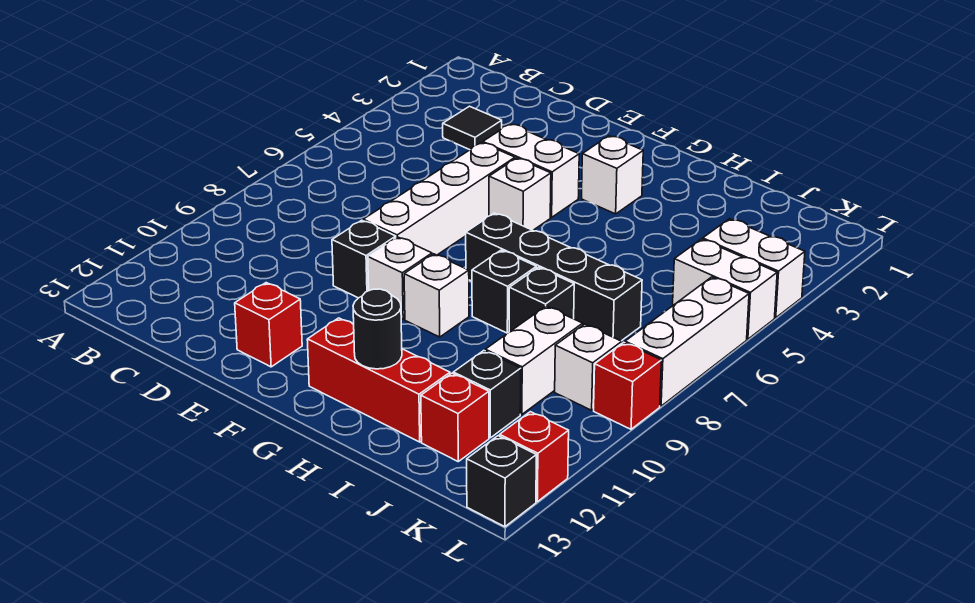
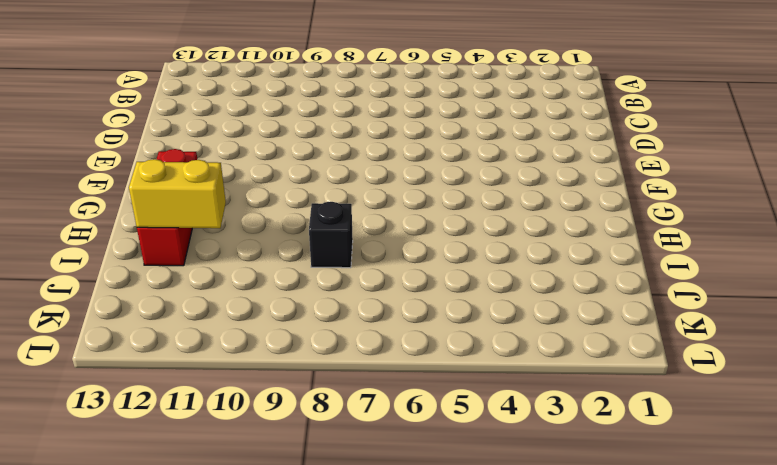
yellow brick I11:I12 level 2 -> none
none -> black tile C3 level 1
none -> white brick E4:F4 level 1
none -> white brick E5:E8 level 1

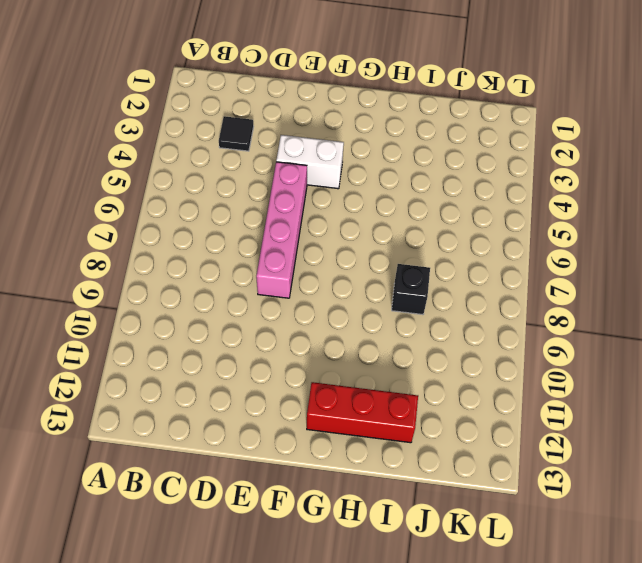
pink brick E5:E8 level 1 -> white brick E5:E8 level 1
none -> black brick E9 level 1
none -> red brick E12 level 1
none -> white brick F5 level 1

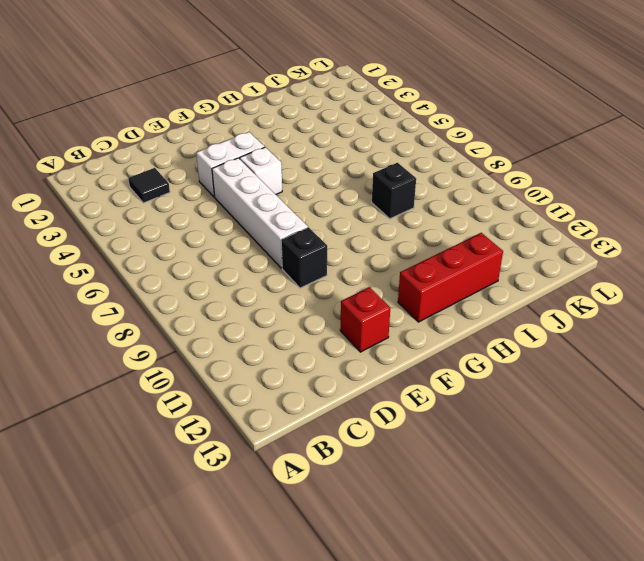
none -> white brick F9 level 1
none -> white brick G3 level 1
none -> black brick G7:J7 level 1

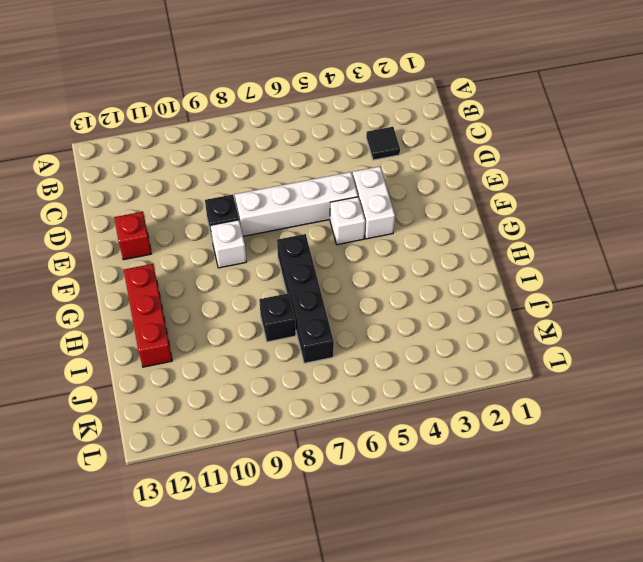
none -> white brick G3 level 1
none -> white brick G9 level 1
none -> black brick H8 level 1

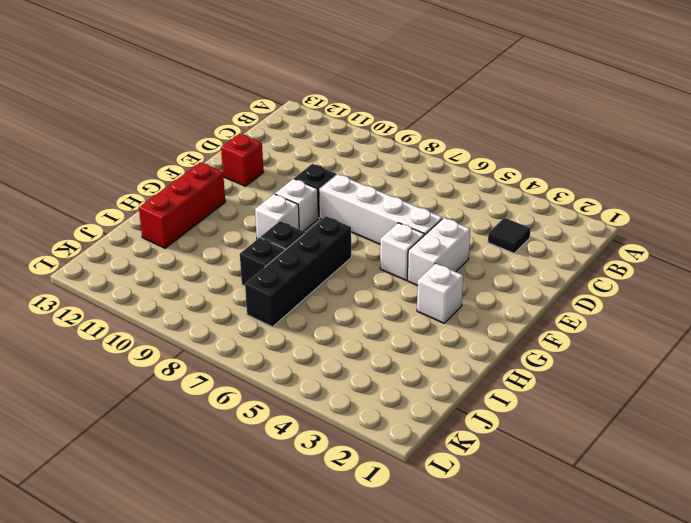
none -> white brick J9:J10 level 1
none -> black brick J11 level 1
none -> red brick J12 level 1

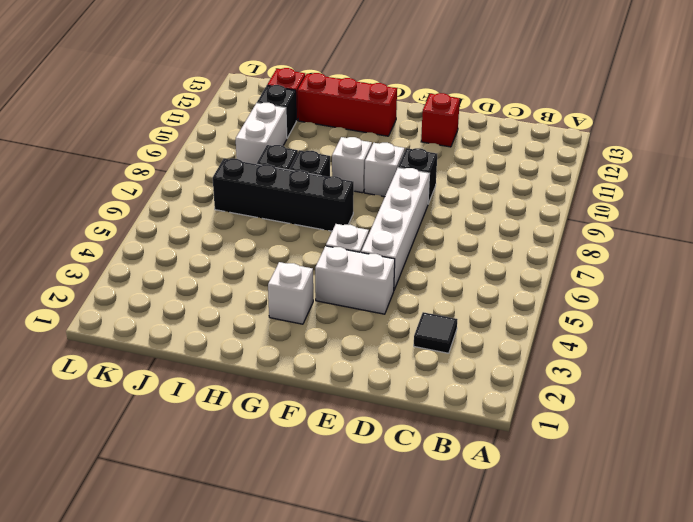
none -> white brick K4:L4 level 1
none -> white brick K5:L5 level 1
none -> white brick K9 level 1

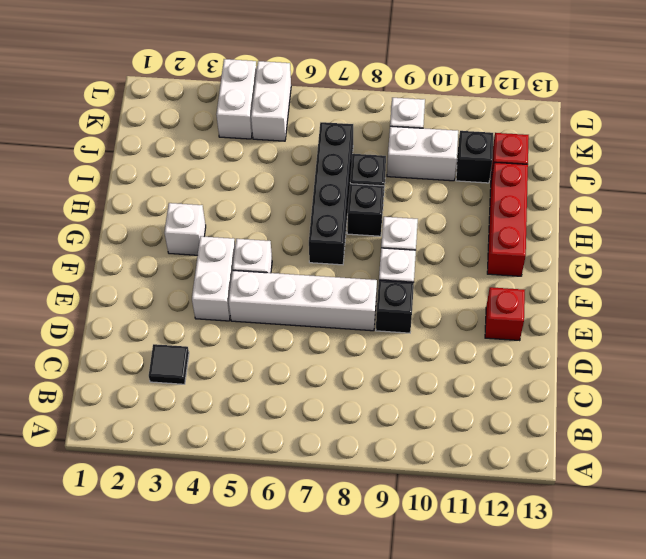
none -> white brick L6:L8 level 1
none -> red brick L9 level 1
none -> red brick L12 level 1

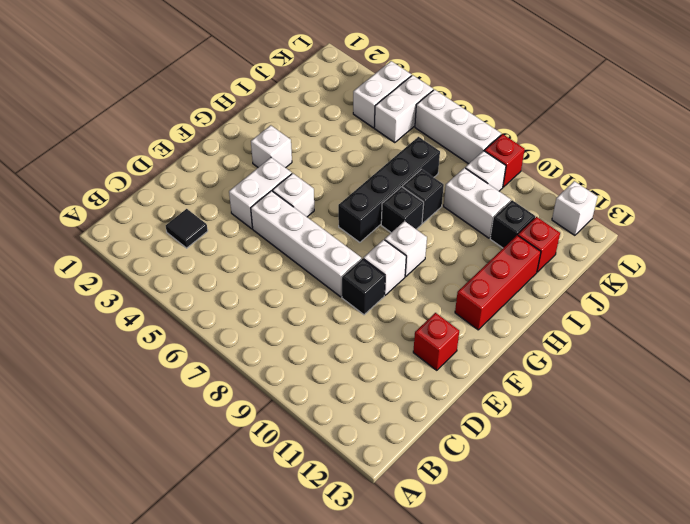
white brick L12 level 1 -> red brick L12 level 1
none -> black brick L13 level 1
none -> black round brick H12 level 2

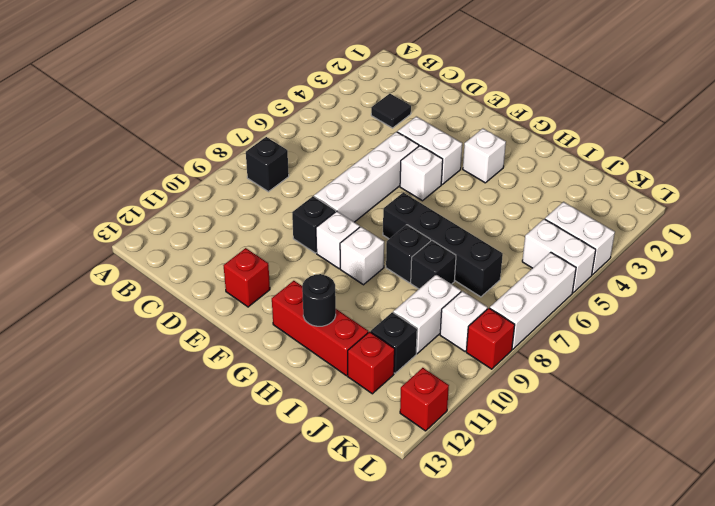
black brick B8 level 1 -> black brick L13 level 1

